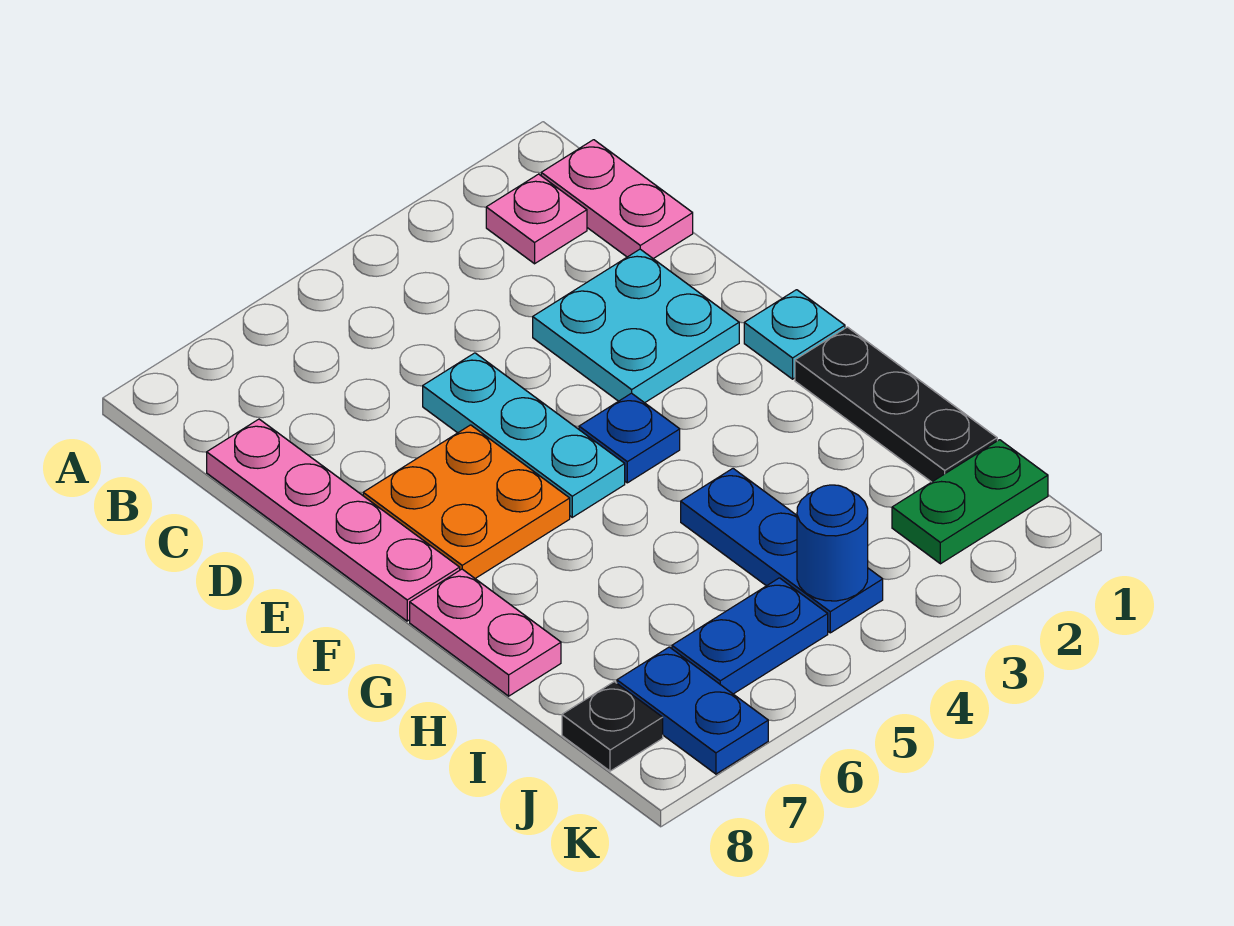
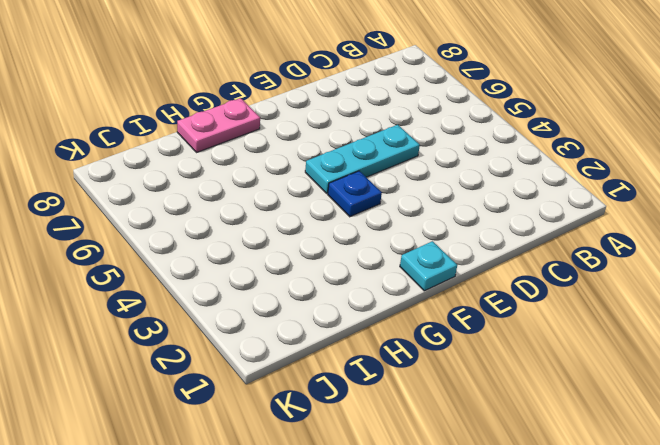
none -> pink plate B1:C1 level 1
none -> pink plate B2 level 1
none -> pink plate C8:F8 level 1

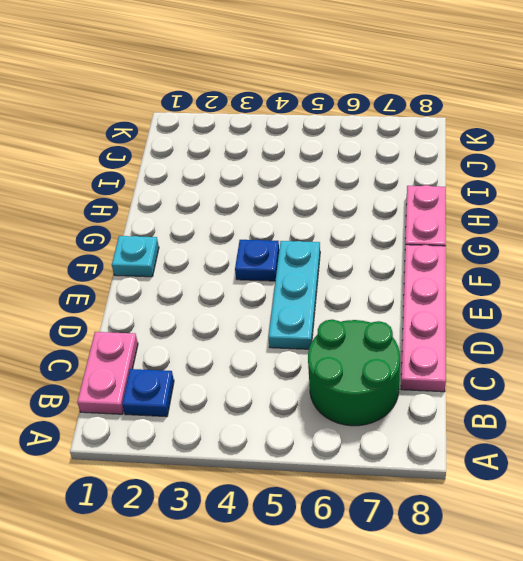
blue plate B2 level 1 -> pink plate B2 level 1
green round brick B6:C7 level 1 -> none
none -> cyan plate D2:E3 level 1
none -> orange plate E6:F7 level 1
none -> black plate G1:I1 level 1

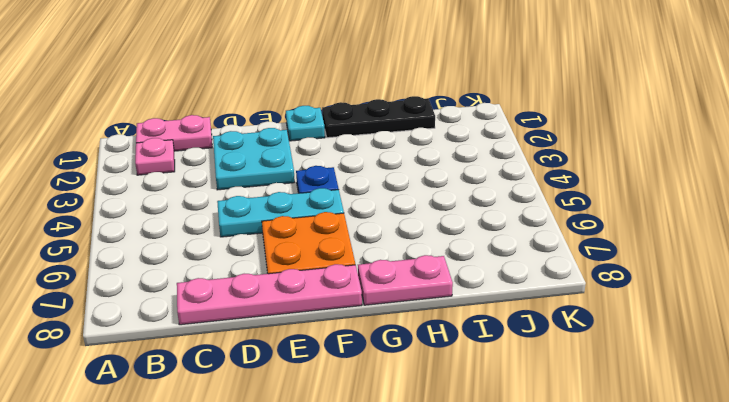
none -> blue plate H4:J4 level 1
none -> green plate J1:J2 level 1
none -> blue plate J5:J6 level 1

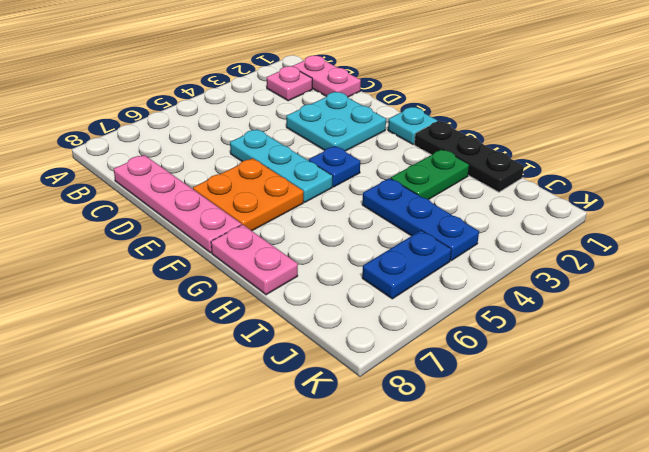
green plate H2:H3 level 1 -> green plate J1:J2 level 1
none -> blue plate J7:K7 level 1
none -> black plate J8 level 1
none -> blue round brick J4 level 2

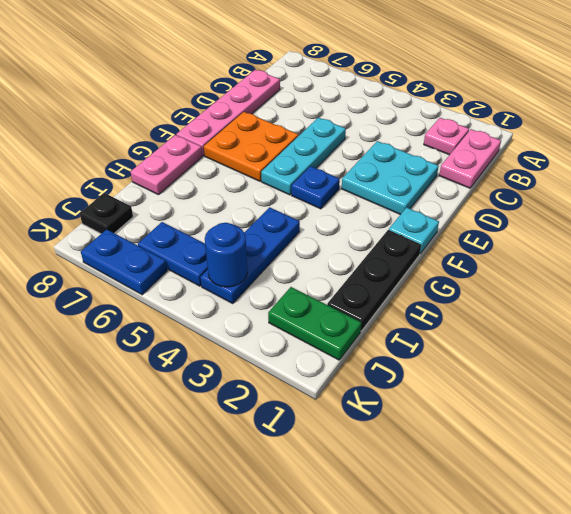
blue plate K6:K7 level 1 -> blue plate J7:K7 level 1

